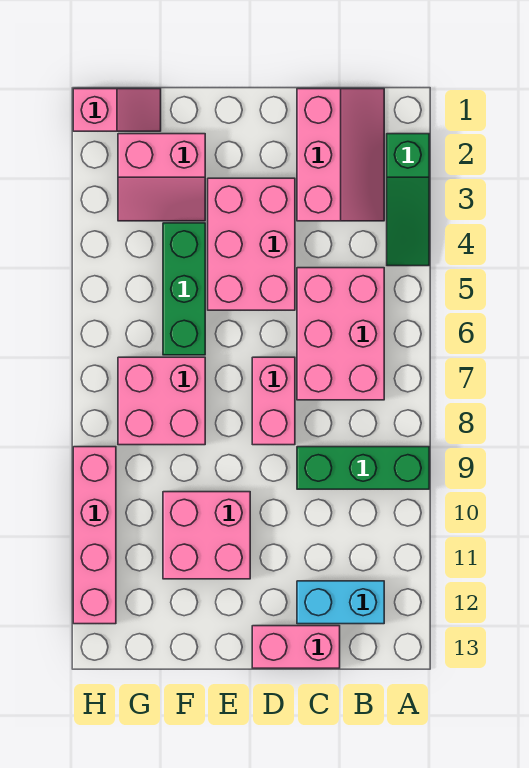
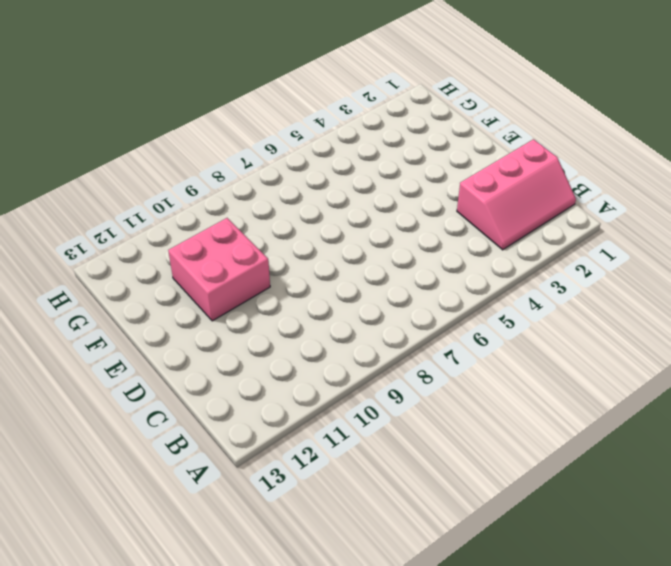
none -> green slope A2:A4 level 1 top 2
none -> green brick A9:C9 level 1
none -> pink brick B5:C7 level 1

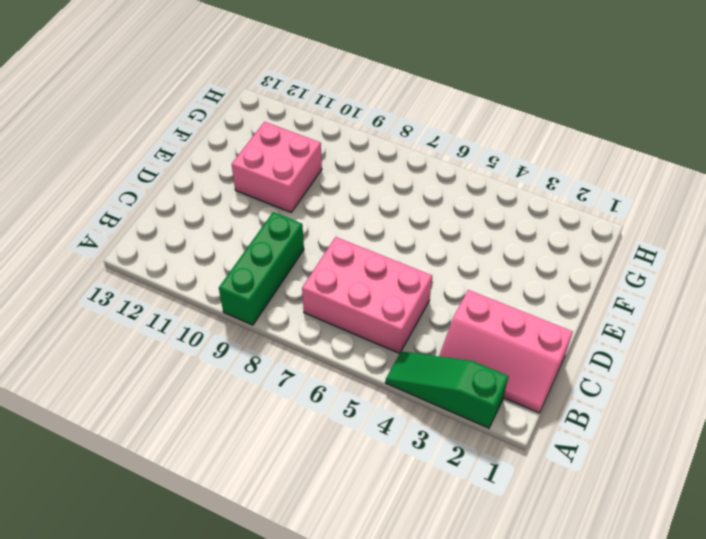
none -> cyan brick B12:C12 level 1
none -> pink brick C13:D13 level 1
none -> pink brick D3:E5 level 1

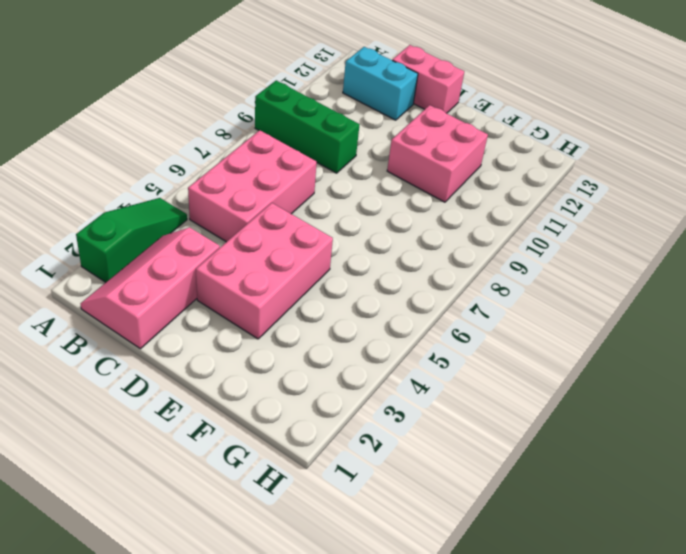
none -> pink brick D7:D8 level 1
none -> pink slope F2:G3 level 1 top 2
none -> green brick F4:F6 level 1

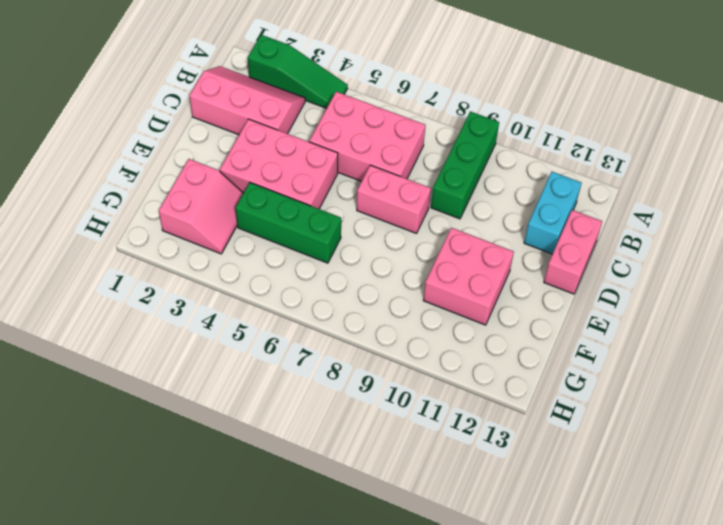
none -> pink brick F7:G8 level 1
none -> pink slope G1:H1 level 1 top H
none -> pink brick H9:H12 level 1

